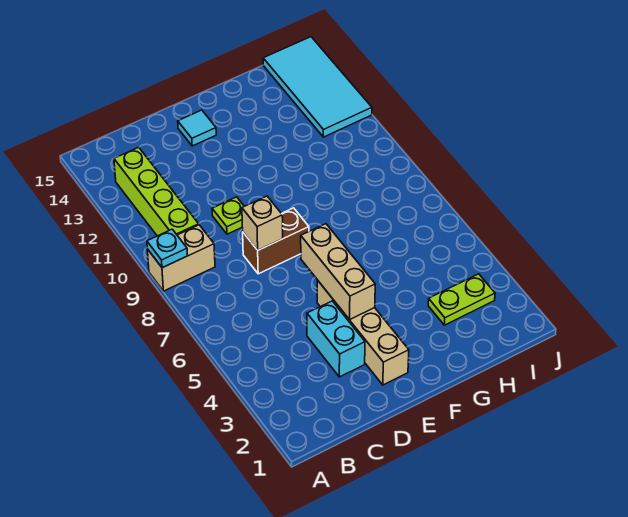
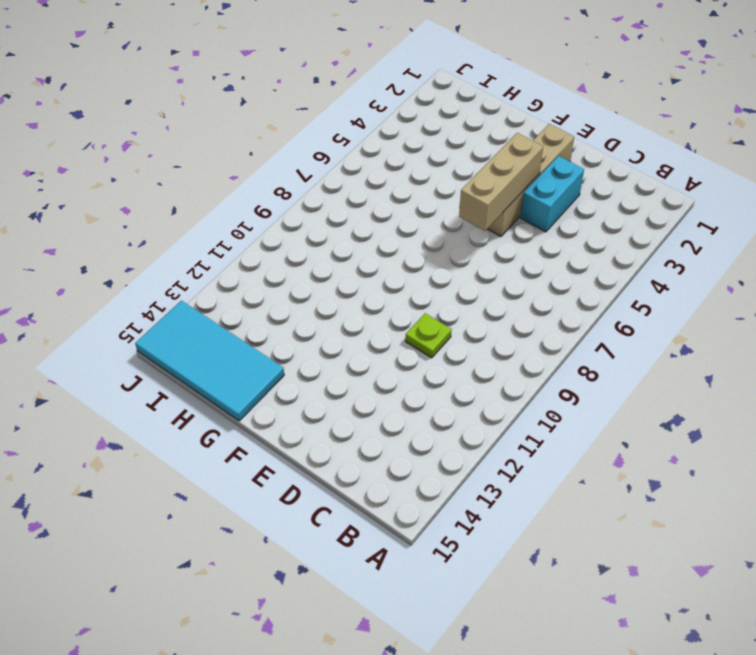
cyan tile G14:J15 level 1 -> cyan tile I12:J15 level 1
none -> tan brick A9:B9 level 1
none -> lime brick B10:B13 level 1
none -> brown brick D8:E8 level 1

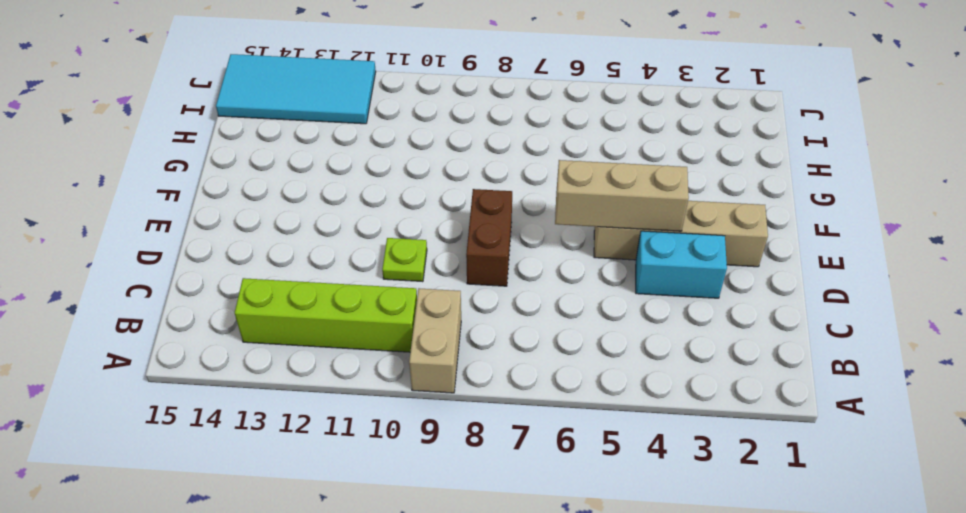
none -> cyan tile E14 level 1
none -> lime plate H3:I3 level 1
none -> cyan plate A9 level 2

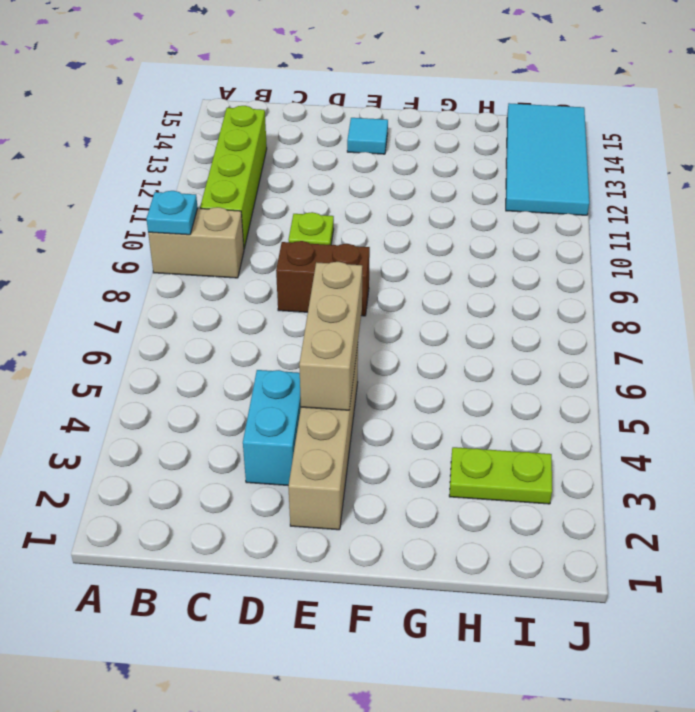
none -> tan brick D8 level 2

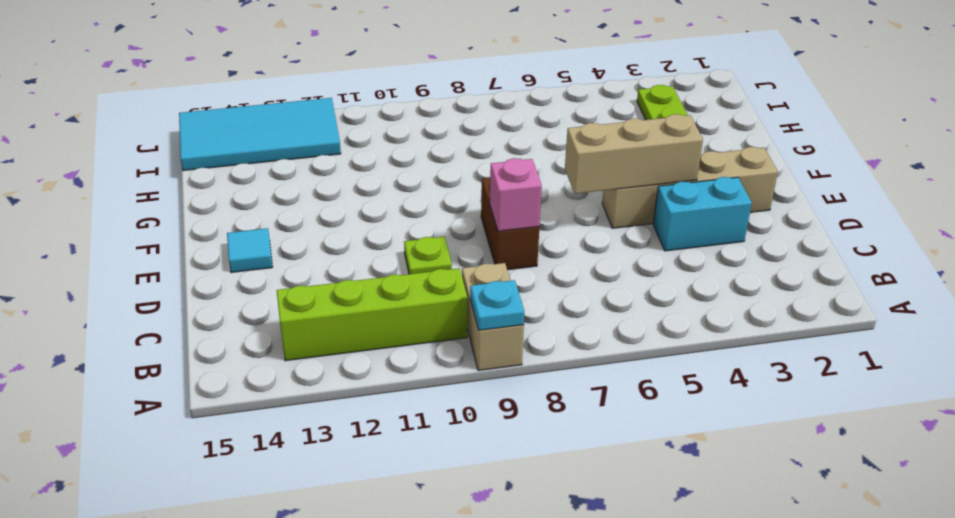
pink brick D8 level 2 -> tan brick D8 level 2

